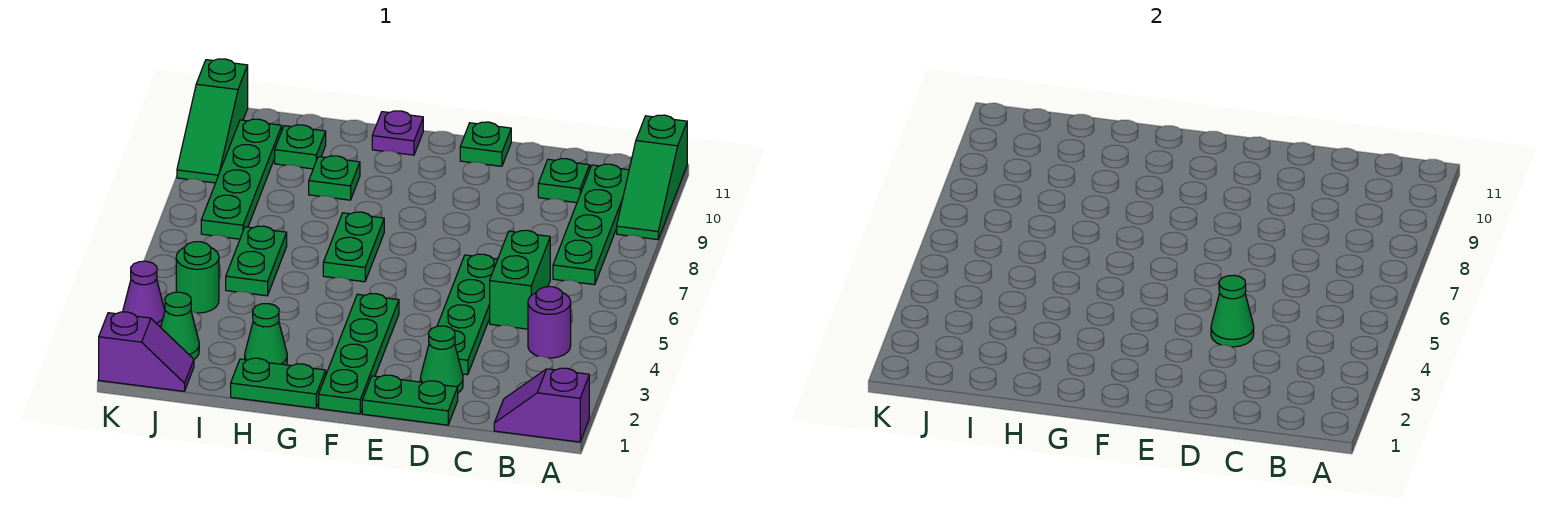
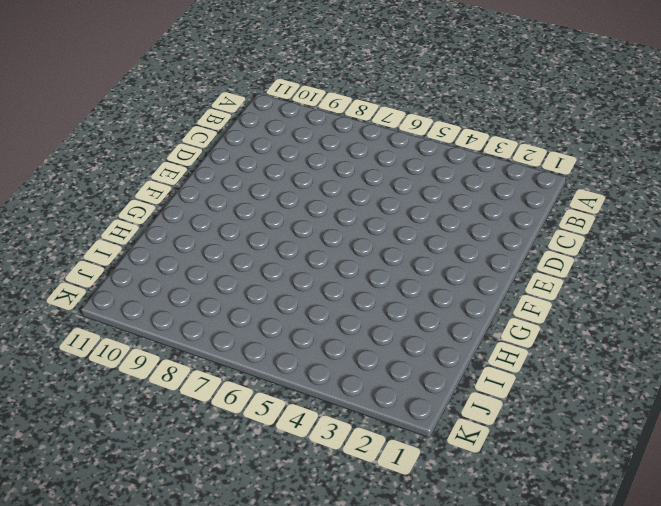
none -> purple slope A1:B1 level 1 top A
none -> green slope A9:A11 level 1 top 11
none -> purple round brick B4 level 1

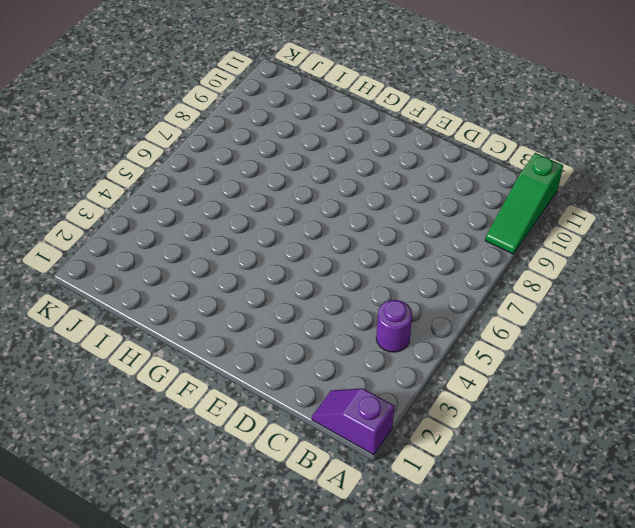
none -> green plate B7:B10 level 1
none -> green brick C5:C6 level 1
none -> green plate C10 level 1

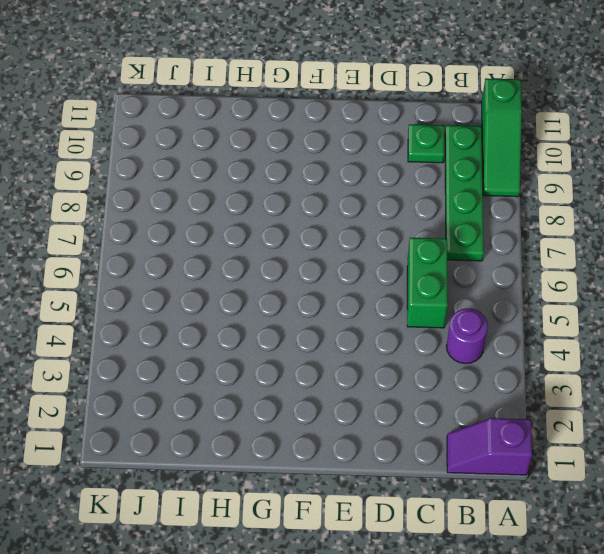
none -> green plate D1:E1 level 1
none -> green cone D2 level 1
none -> green plate D3:D6 level 1

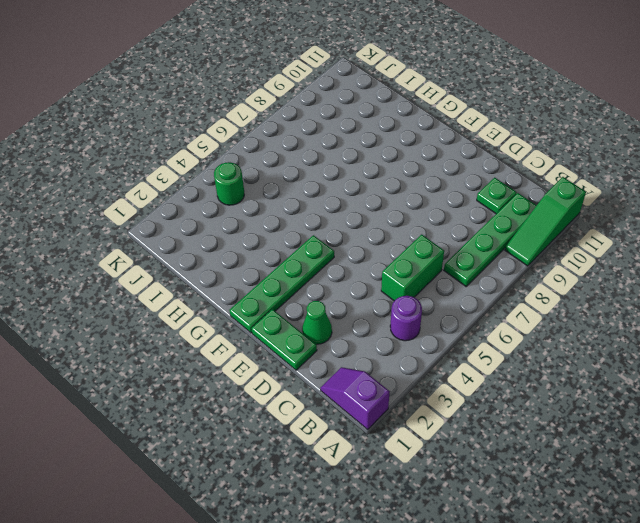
none -> green plate D3:D6 level 1
none -> green plate E11 level 1
none -> green plate G1:H1 level 1

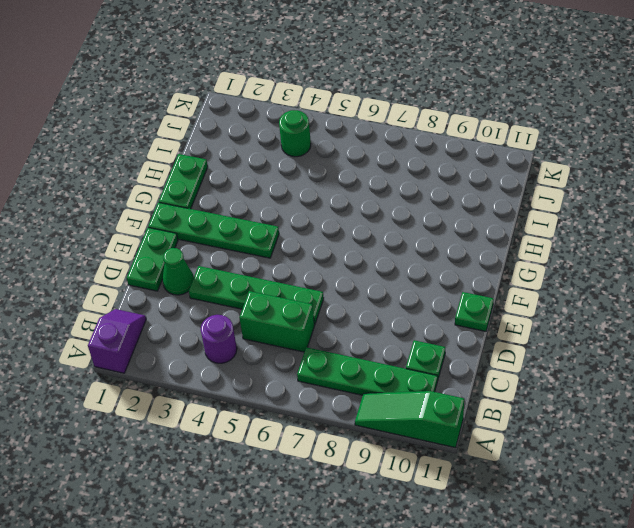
none -> green plate G6:G7 level 1
none -> purple plate G11 level 1
none -> green cone H2 level 1

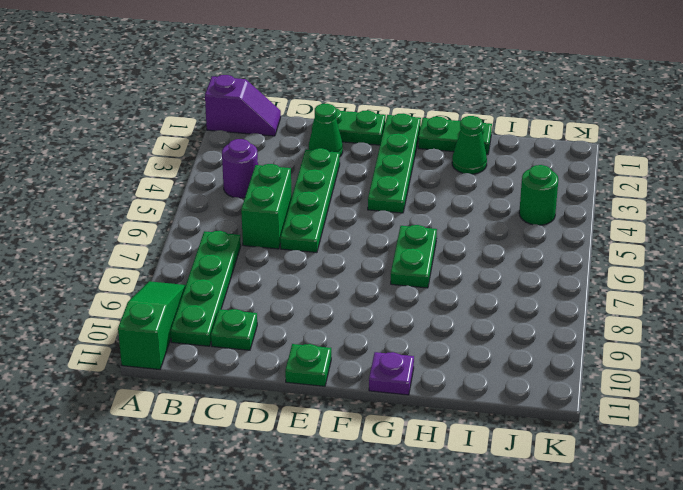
none -> green plate H9 level 1
none -> green plate I5:I6 level 1
none -> green plate I10 level 1

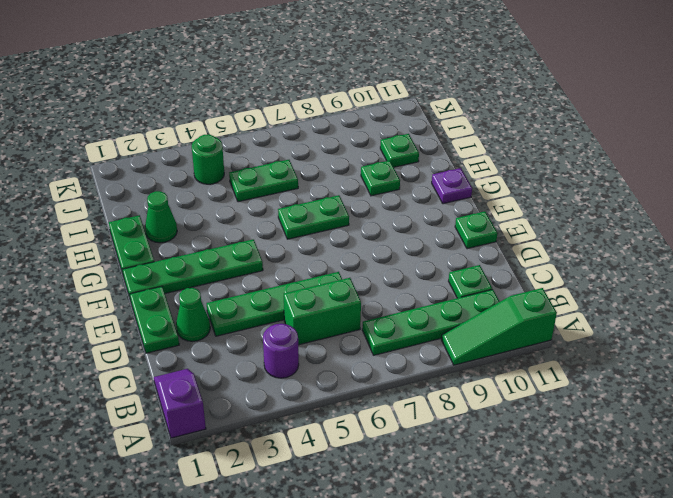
none -> purple slope J1:K1 level 1 top K
none -> green cone J2 level 1
none -> green plate J7:J10 level 1

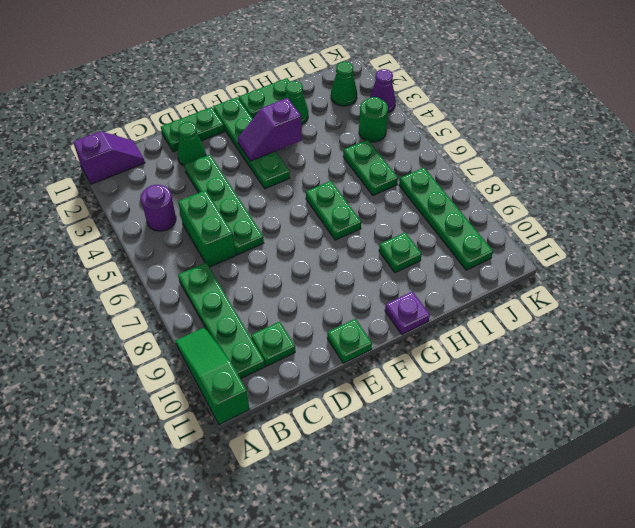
purple slope F3:G3 level 2 top G -> purple slope J1:K1 level 1 top K
none -> green plate I10 level 1
none -> green slope K9:K11 level 1 top 11
none -> green cone D4 level 2

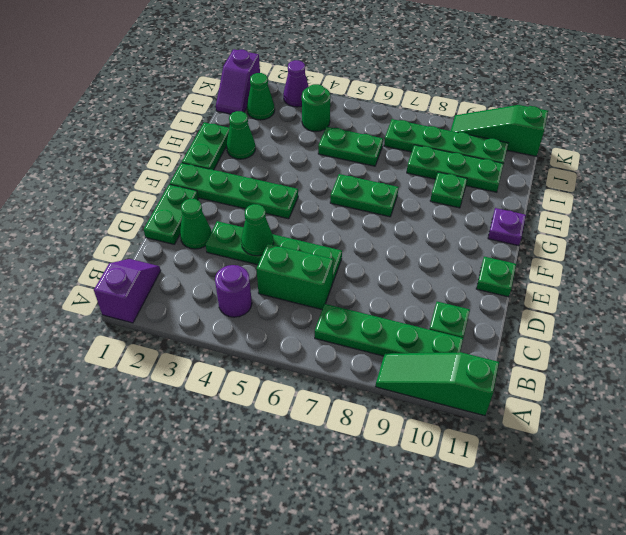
green plate I8:I10 level 1 -> green plate I10 level 1

